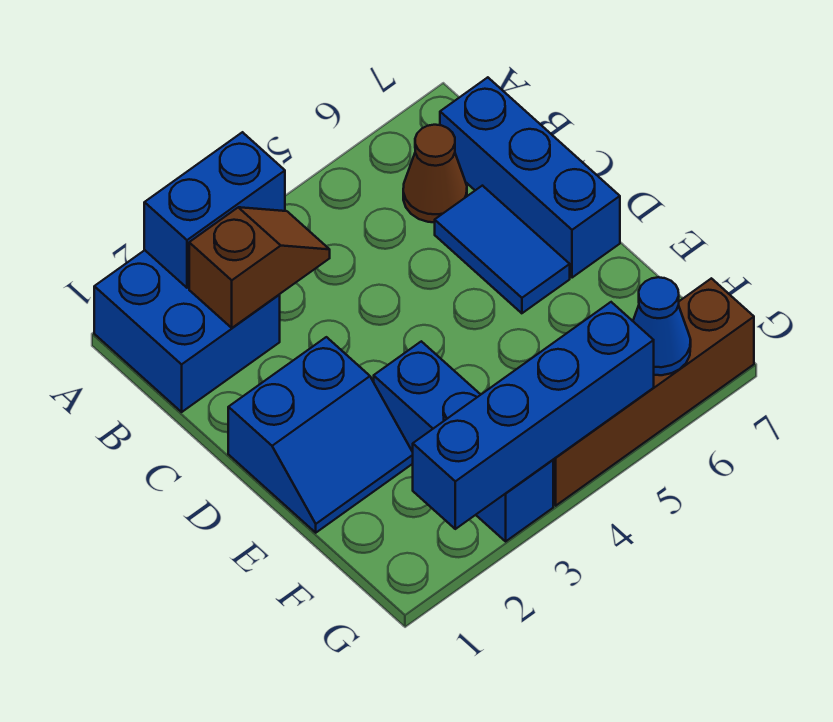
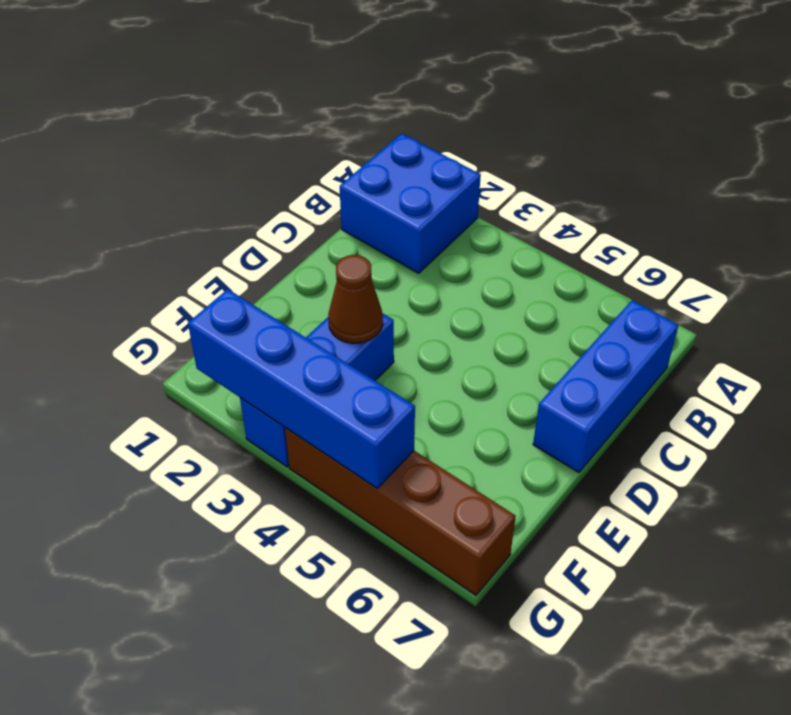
brown cone E3 level 2 -> brown cone B6 level 1
none -> blue tile C6:D6 level 1
none -> blue slope D1:E2 level 1 top D

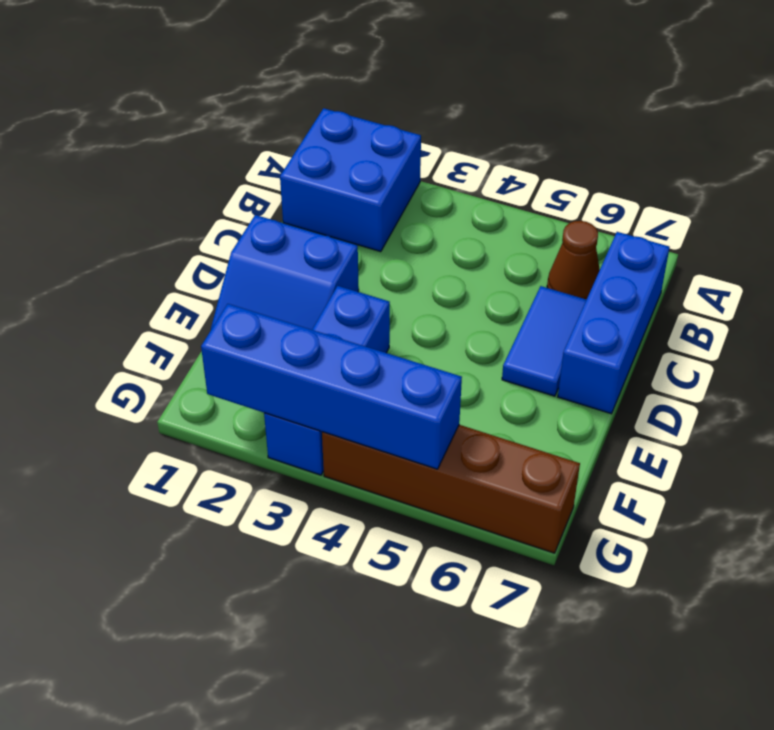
none -> blue brick A2:A3 level 2
none -> brown slope B2:B3 level 2 top 2

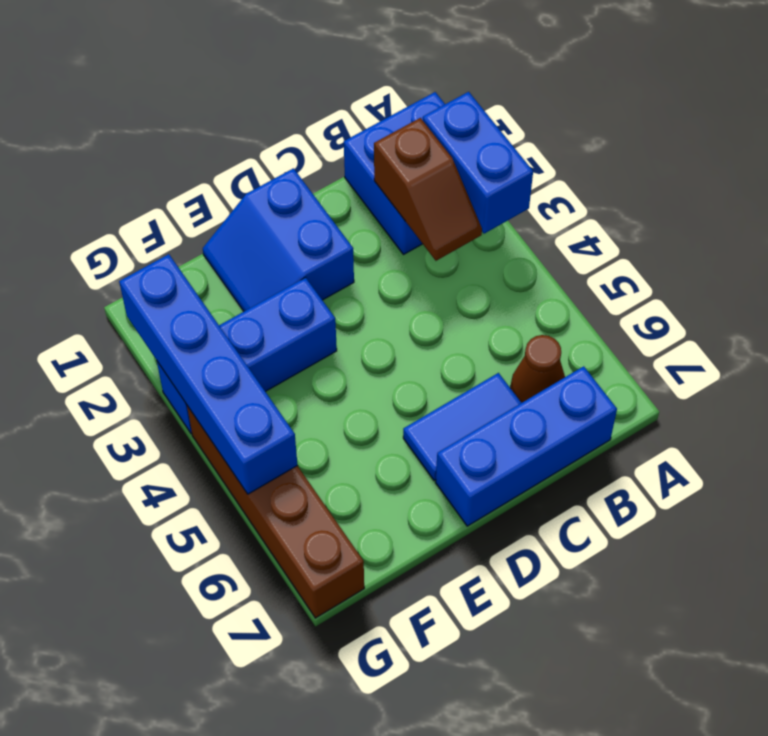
none -> blue cone G6 level 2

